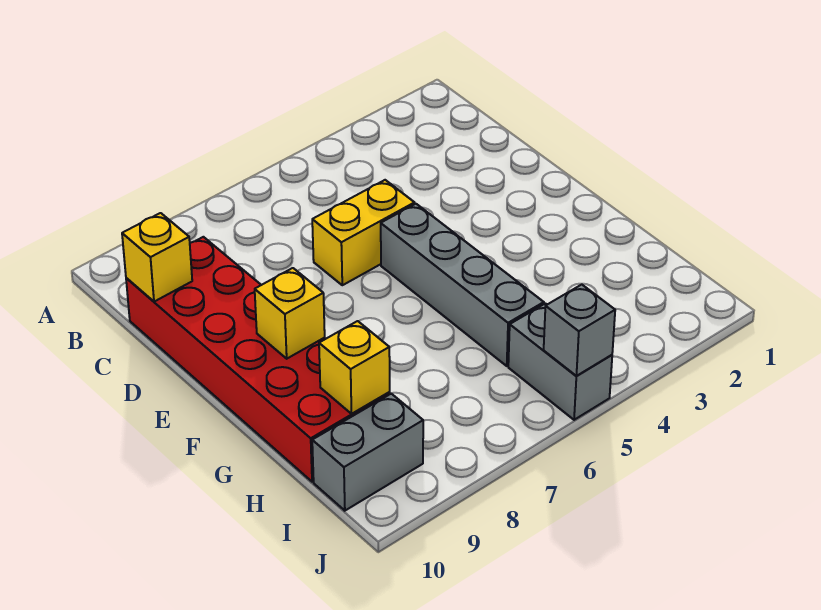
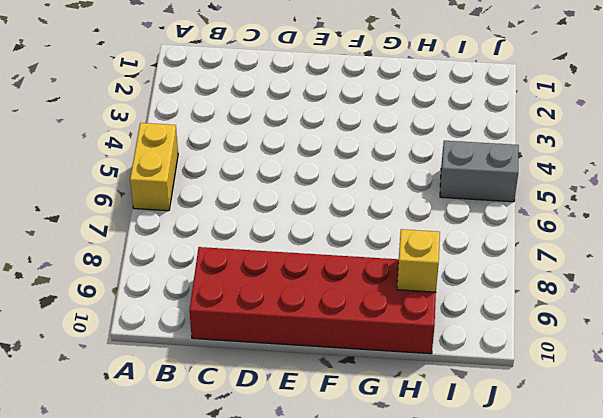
yellow brick A5:A6 level 1 -> yellow brick D5:D6 level 1
none -> grey brick E5:H5 level 1
none -> grey brick I9:I10 level 1

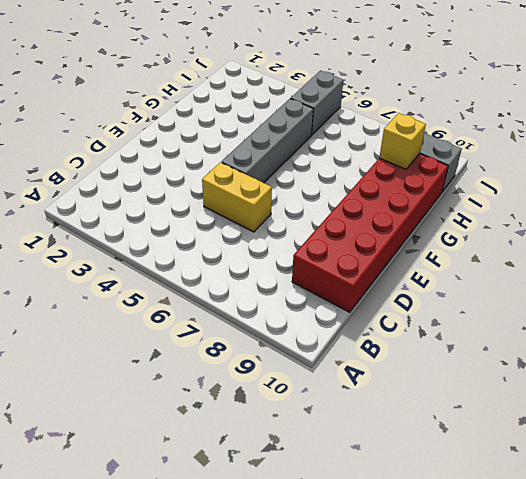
none -> yellow brick C10 level 2
none -> yellow brick F9 level 2

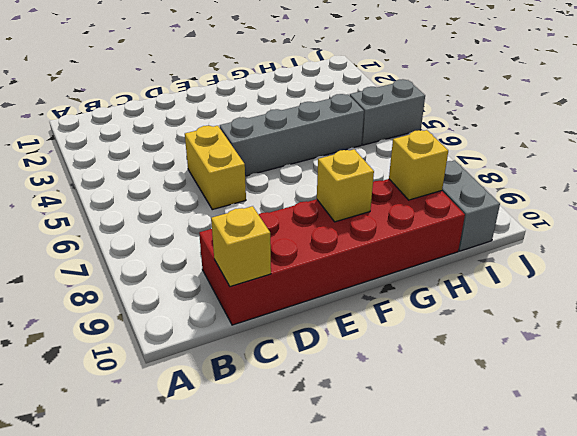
none -> grey brick J5 level 2

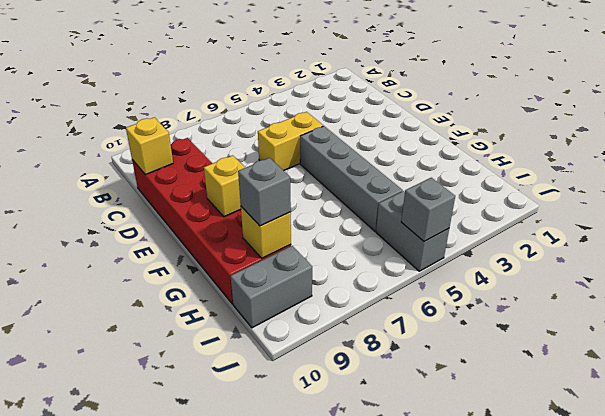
grey brick H9 level 3 -> none

